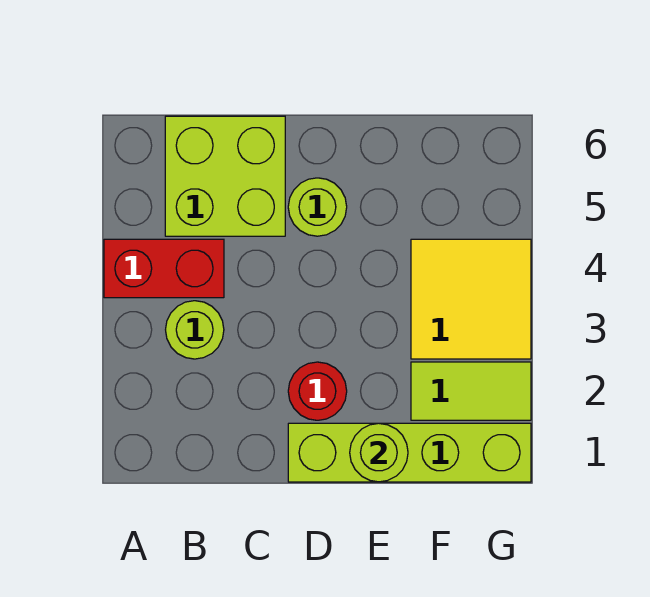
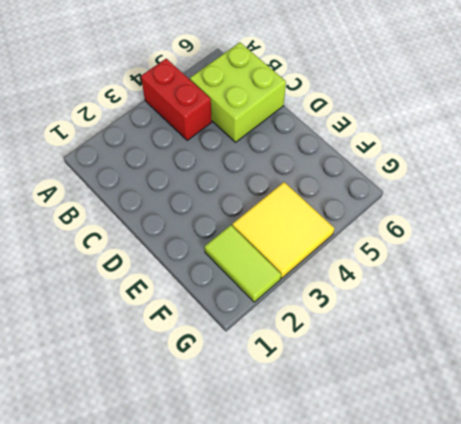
none -> lime round brick B3 level 1
none -> lime brick D1:G1 level 1

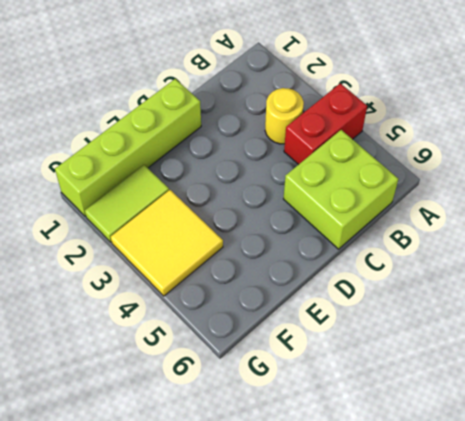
yellow round brick B3 level 1 -> lime round brick B3 level 1
none -> red round brick D2 level 1
none -> lime round brick D5 level 1

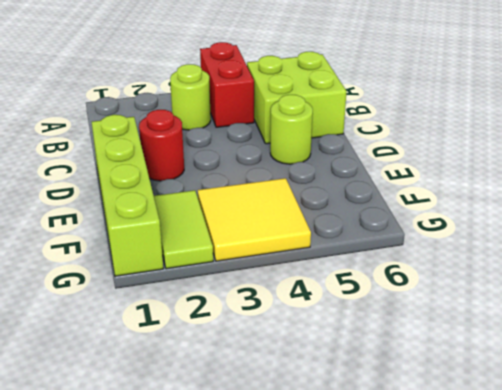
none -> lime round brick E1 level 2

